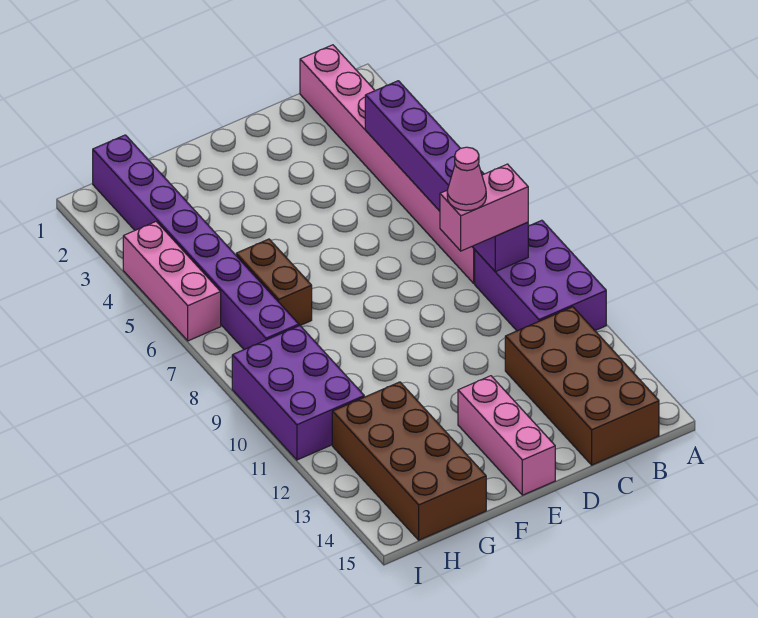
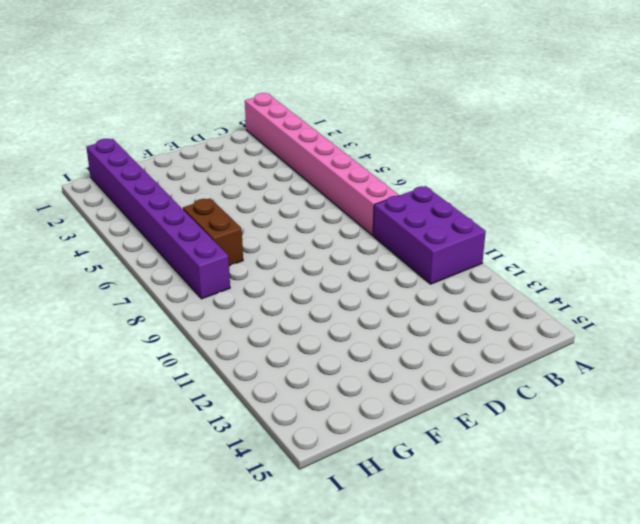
none -> brown brick B12:C15 level 1
none -> pink brick E13:E15 level 1
none -> brown brick G12:H15 level 1

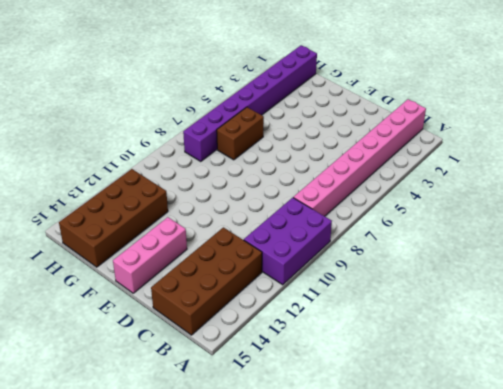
none -> purple brick H9:I11 level 1
none -> pink brick I4:I6 level 1
none -> purple brick B4:B9 level 2

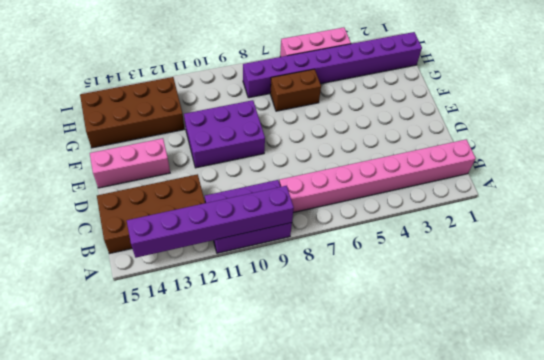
purple brick A9:A14 level 2 -> purple brick B4:B9 level 2
purple brick E9:F11 level 1 -> purple brick H9:I11 level 1
none -> pink brick B9:C9 level 3
none -> pink cone C9 level 4

